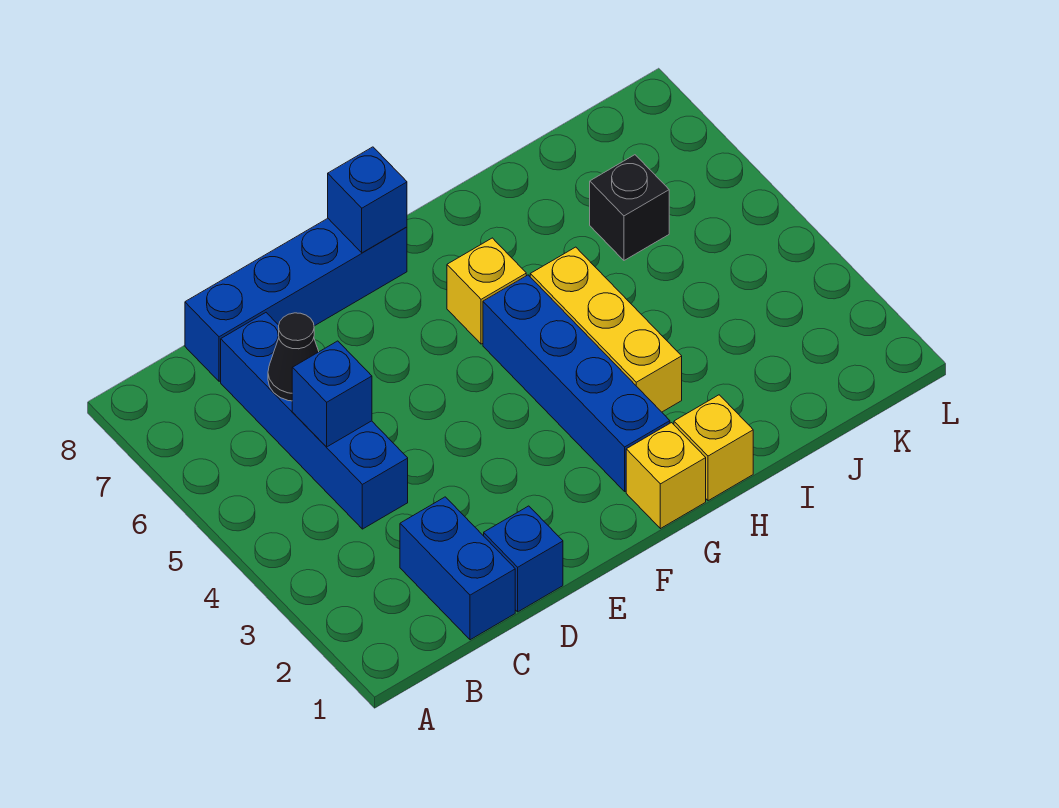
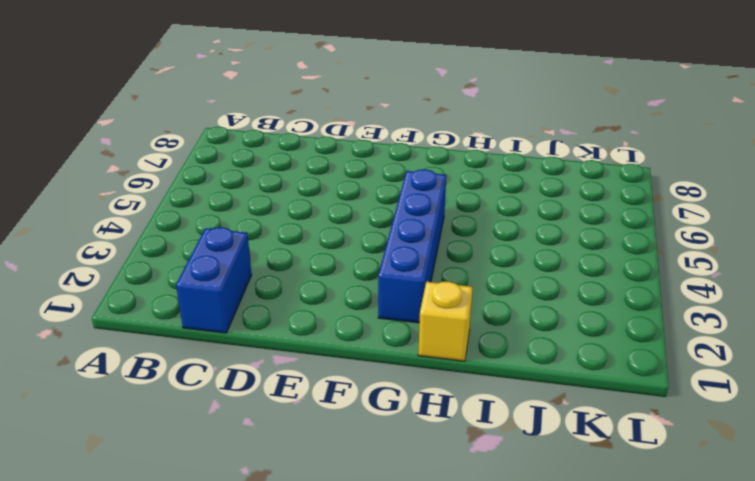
none -> blue brick C4:C7 level 1
none -> blue brick C8:F8 level 1
none -> blue brick D1 level 1

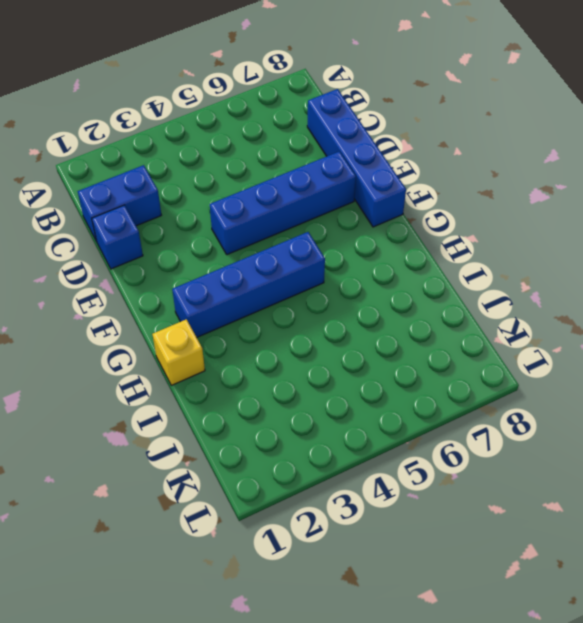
blue brick E4:E7 level 1 -> blue brick C4:C7 level 1
none -> yellow brick G1 level 1
none -> yellow brick G6 level 1
none -> yellow brick H3:H5 level 1

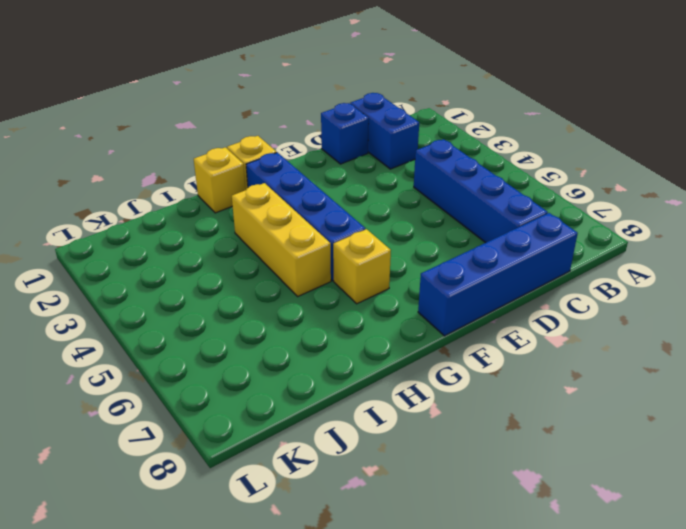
none -> black brick J6 level 1
none -> blue brick C5 level 2
none -> black cone C6 level 2

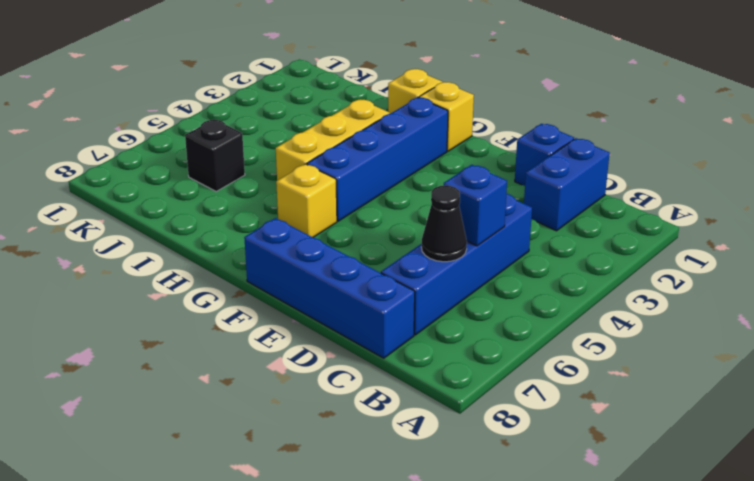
none -> blue brick F8 level 2

